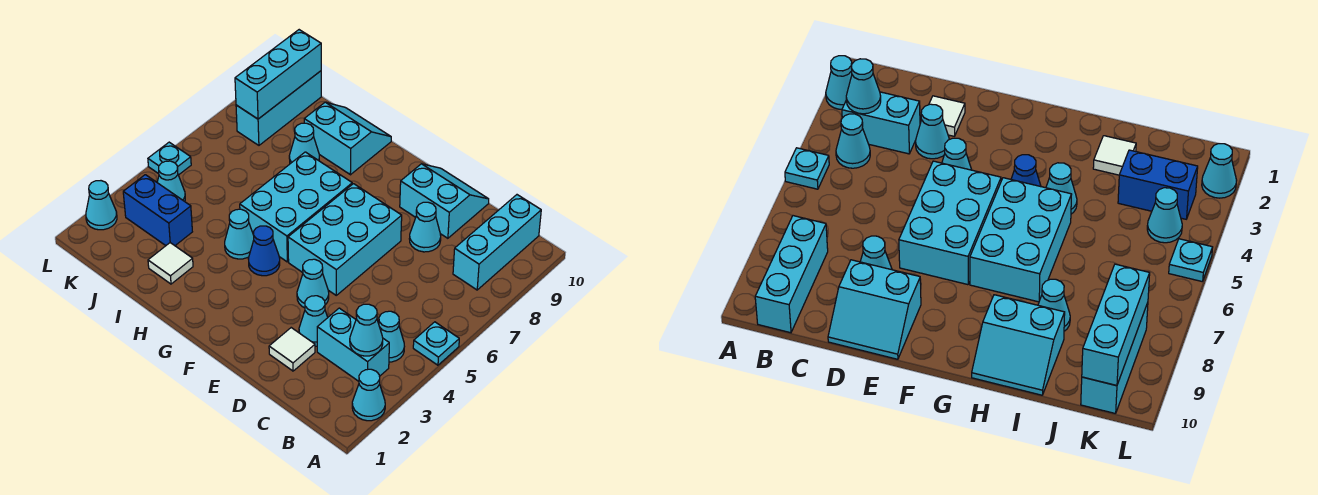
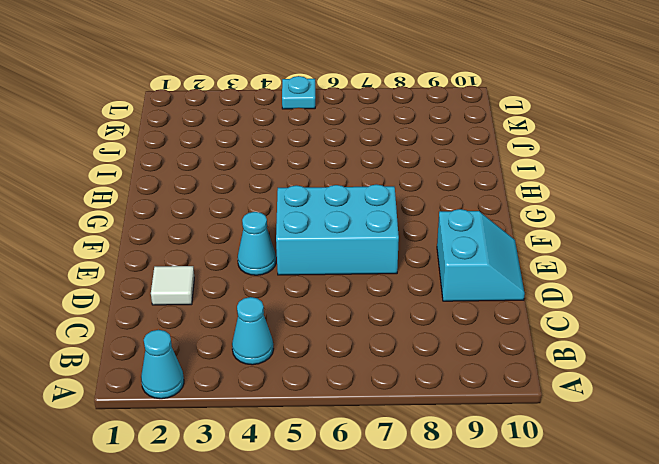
none -> cyan plate A5 level 1
none -> cyan brick B3:C3 level 1
none -> cyan brick B8:B10 level 1

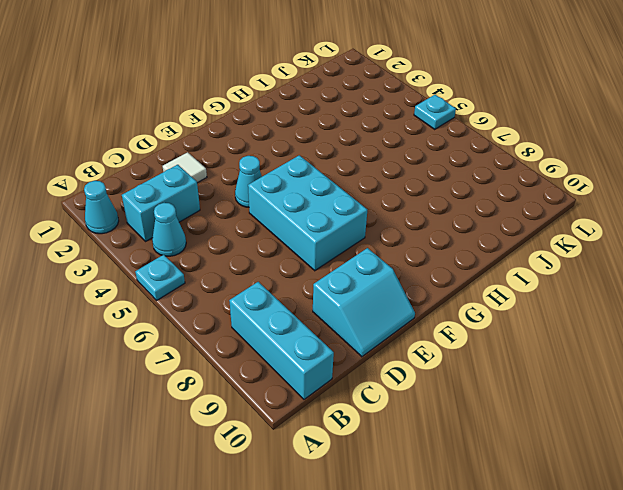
none -> cyan cone D3 level 1
none -> cyan cone D8 level 1
none -> blue cone G4 level 1

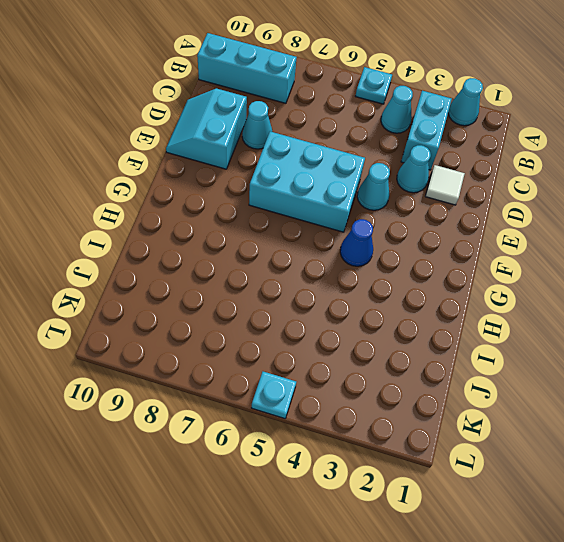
none -> cyan brick G5:H7 level 1
none -> cyan cone H4 level 1
none -> cyan slope H9:I10 level 1 top 9

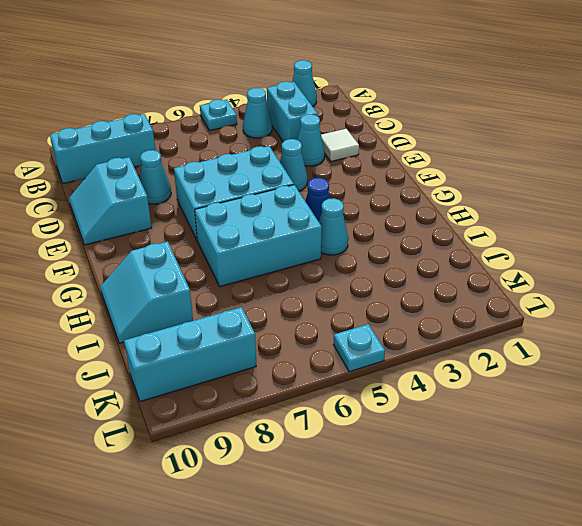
none -> white tile I2 level 1
none -> cyan cone I8 level 1
none -> blue brick J3:K3 level 1

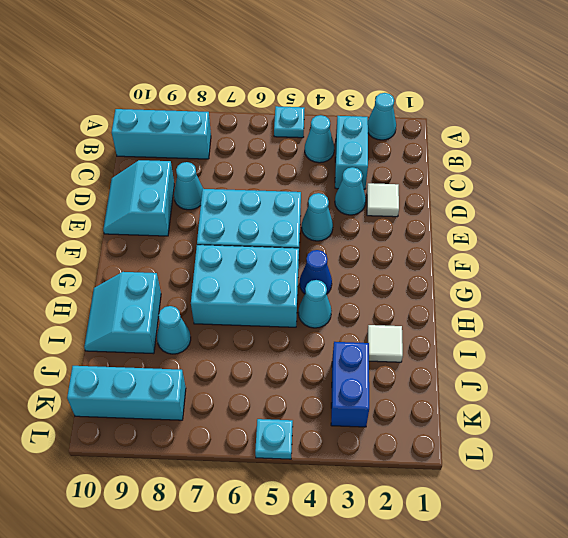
none -> cyan cone K4 level 1
none -> cyan cone L2 level 1
none -> cyan cone B3 level 2

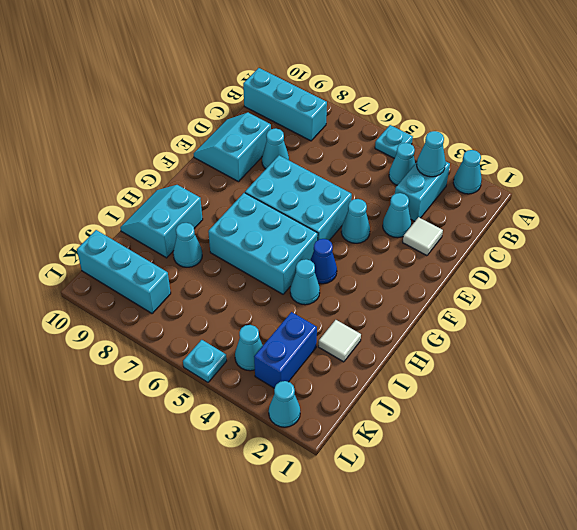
none -> cyan brick K8:K10 level 2

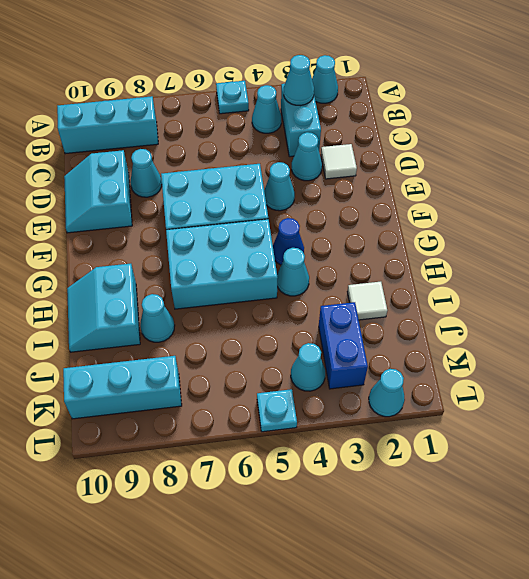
none -> cyan brick K8:K10 level 2

